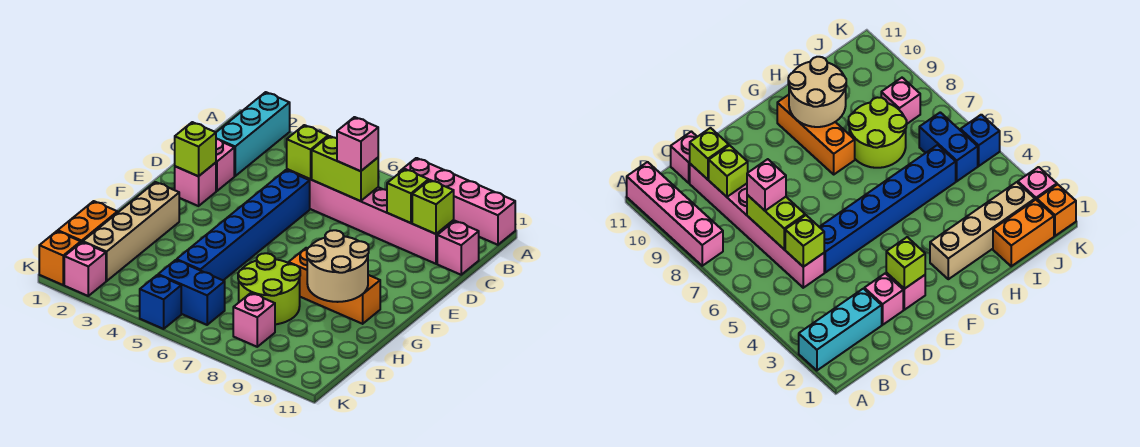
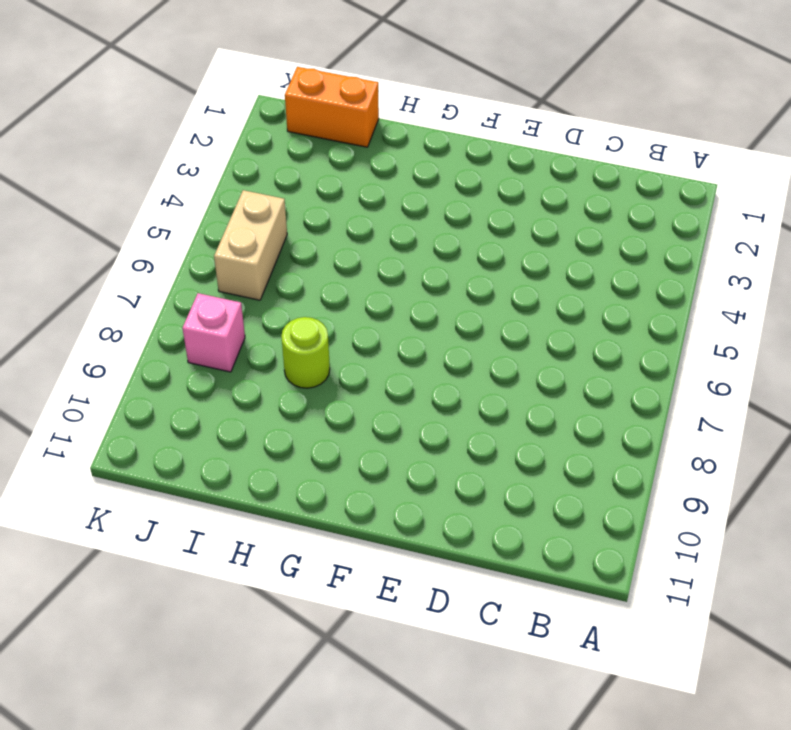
lime round brick H8 level 1 -> lime round brick H7:I8 level 1
tan brick J5:J6 level 1 -> blue brick J5:J6 level 1
none -> cyan brick A2:C2 level 1
none -> pink brick A8:A11 level 1
none -> pink brick C5:C10 level 1

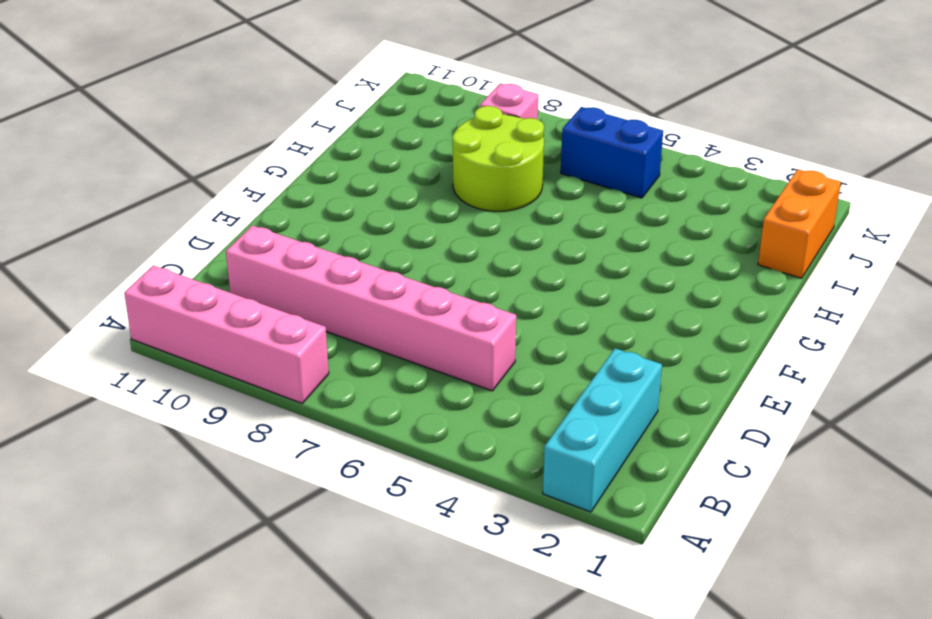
none -> pink brick C11 level 1
none -> pink brick D2 level 1
none -> blue brick D5:I5 level 1

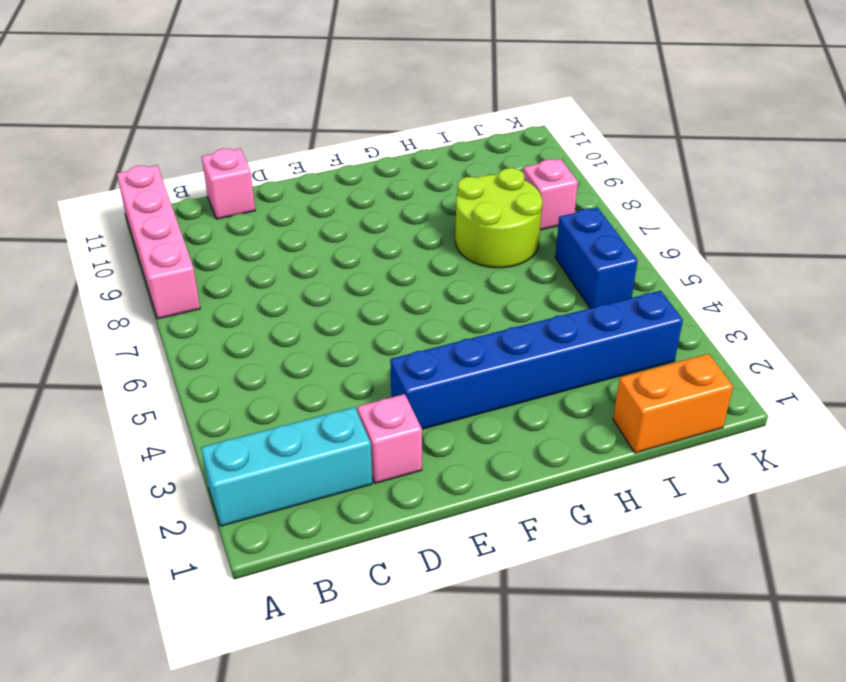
blue brick E3:J3 level 1 -> blue brick D5:I5 level 1
none -> pink brick C5:C10 level 1
none -> pink brick E2 level 1
none -> tan brick G2:J2 level 1

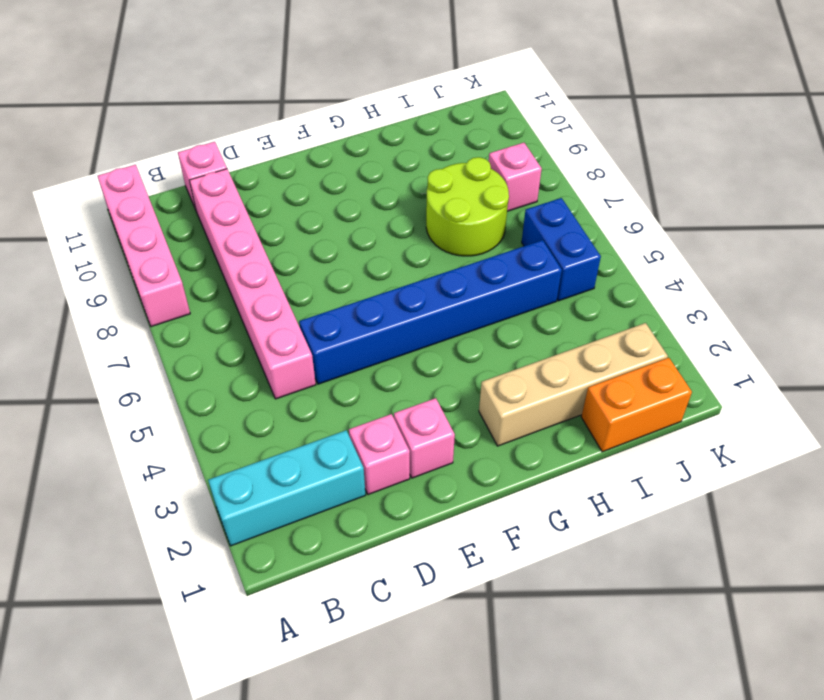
none -> orange brick G8:G10 level 1
none -> orange brick K1 level 1
none -> pink brick K2 level 1

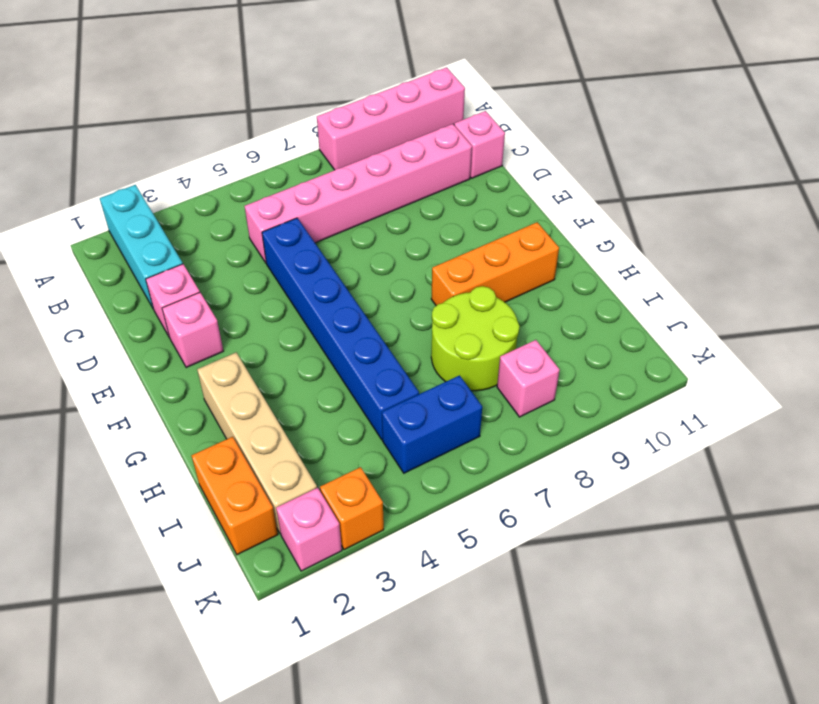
orange brick K3 level 1 -> orange brick K1 level 1
none -> blue brick K5 level 1
none -> lime brick C5 level 2
none -> lime brick C6:C7 level 2

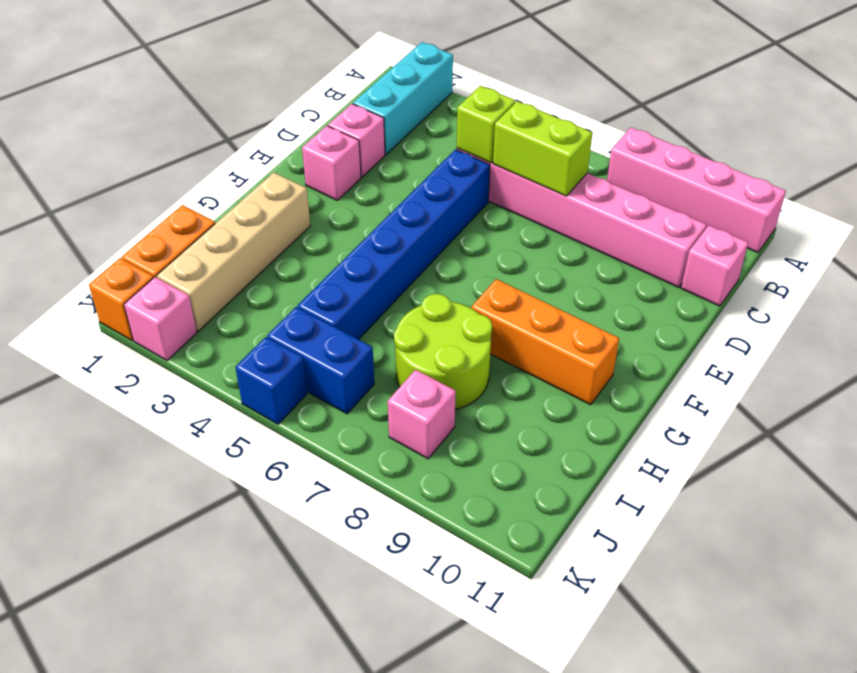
none -> lime brick C9 level 2
none -> lime brick C10 level 2
none -> lime brick E2 level 2

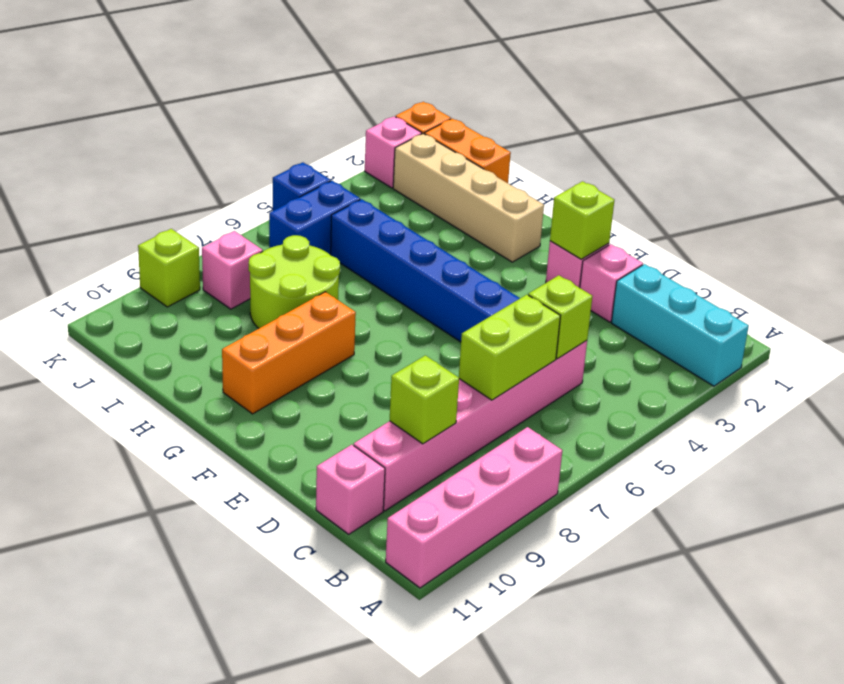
lime brick K9 level 1 -> lime brick C10 level 2
none -> tan round brick G9:H10 level 2
none -> pink brick C7 level 3

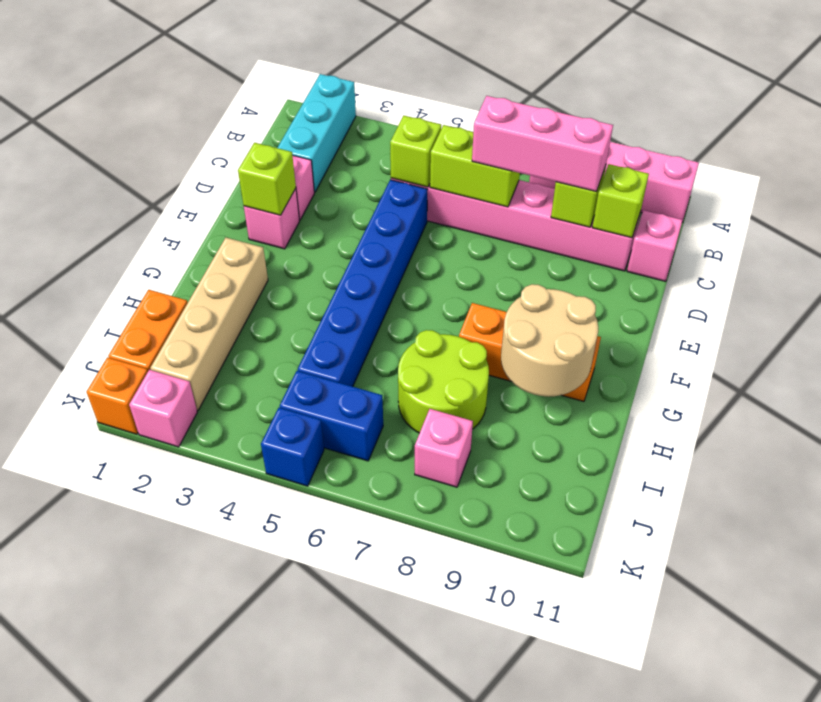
pink brick C7:C9 level 3 -> pink brick C7 level 3

